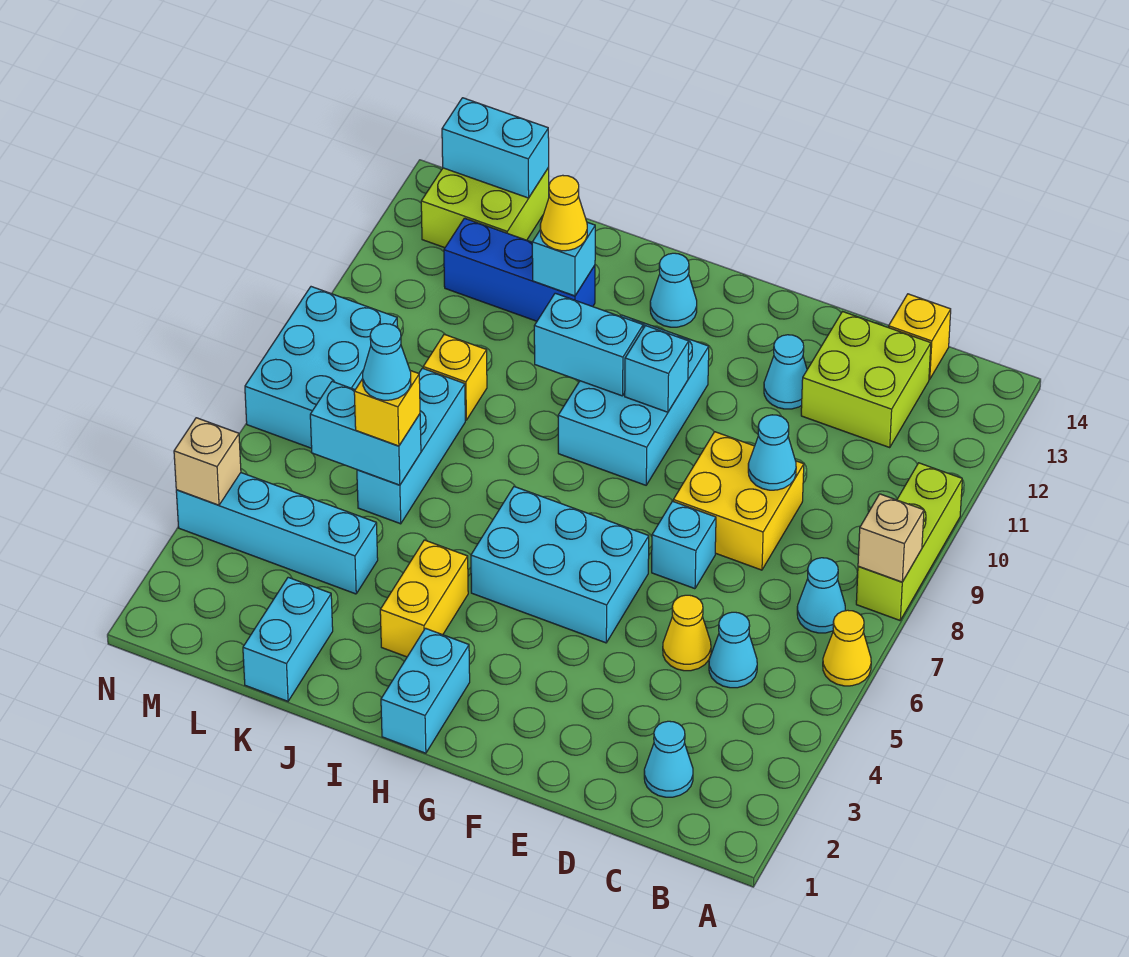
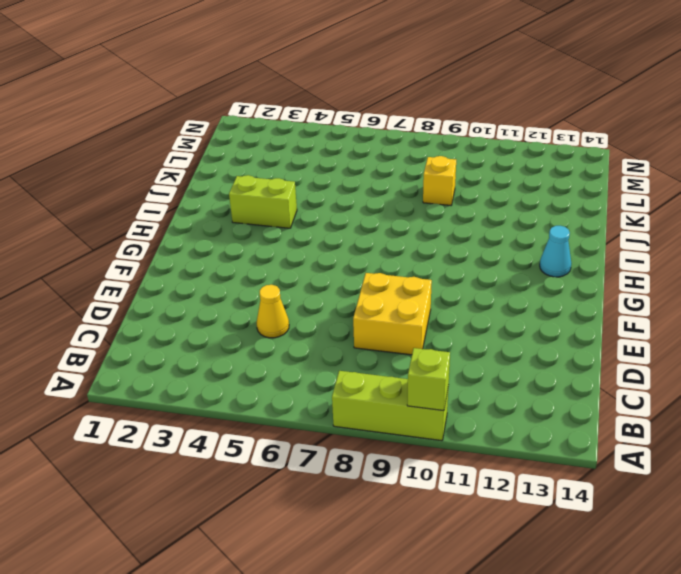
lime brick A10 level 2 -> none
lime brick I3:I4 level 1 -> yellow brick I3:I4 level 1
none -> yellow cone A6 level 1
none -> cyan cone B7 level 1
none -> cyan cone C2 level 1
none -> cyan cone C5 level 1

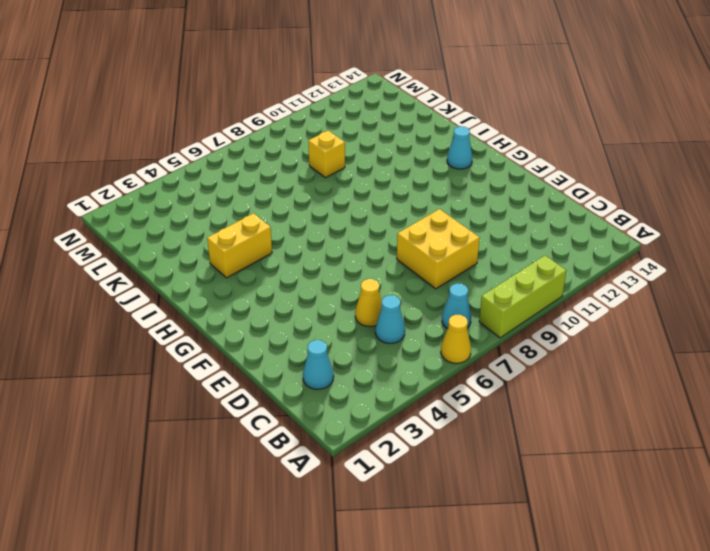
none -> lime brick C12:D13 level 1
none -> yellow brick C14 level 1
none -> cyan brick E7 level 1
none -> cyan cone E12 level 1

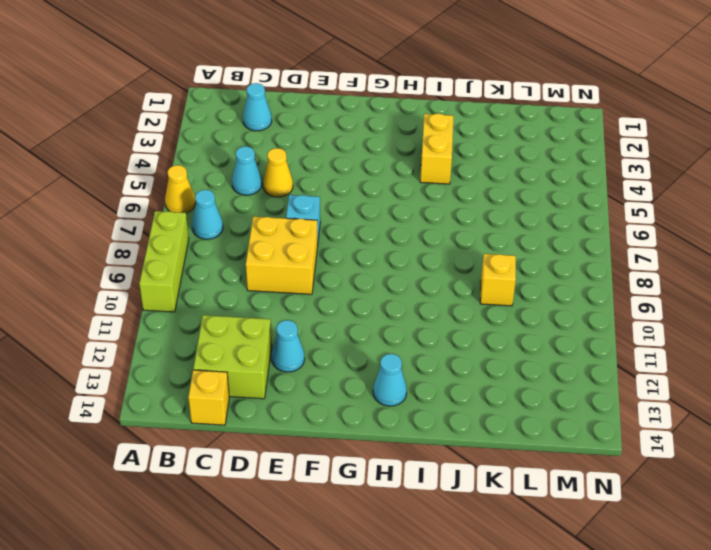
none -> cyan brick F5:H6 level 1
none -> cyan brick G9:H11 level 1
none -> cyan brick H1:H2 level 1
none -> blue brick J12:L12 level 1

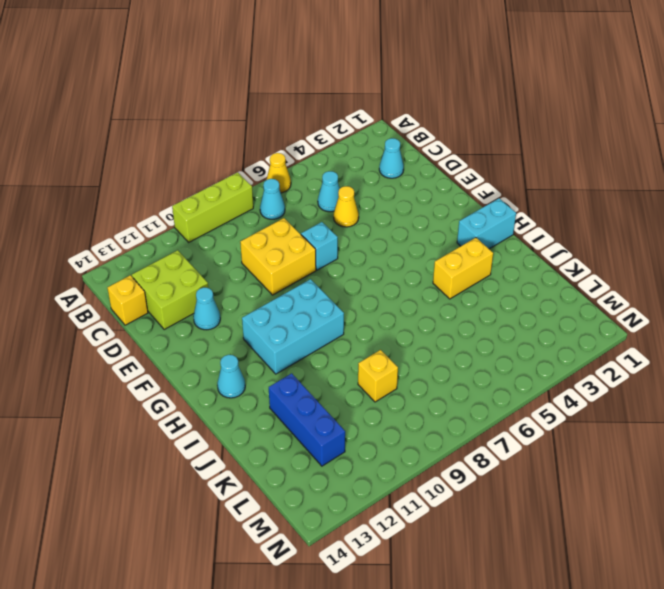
none -> cyan brick F5:H6 level 1
none -> cyan brick K1:K2 level 1
none -> cyan brick K4:N4 level 1
none -> cyan brick K6:K8 level 1

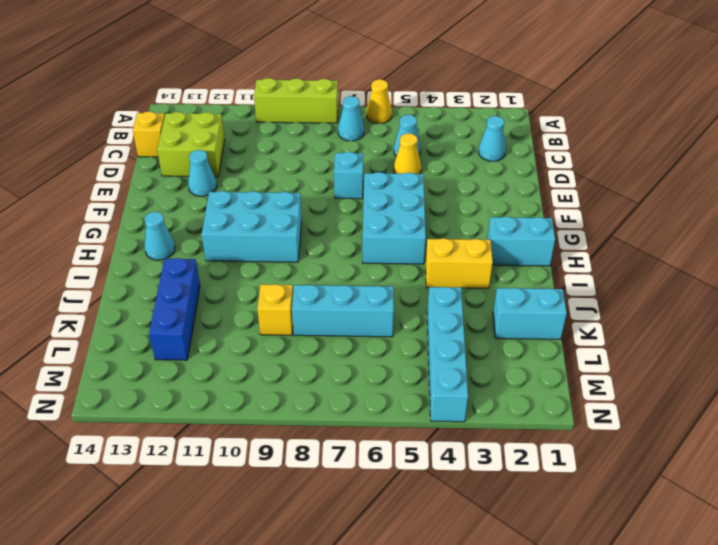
none -> yellow brick D8:E9 level 1
none -> lime brick L13:M14 level 1
none -> cyan brick M7:N9 level 1
none -> tan brick A8 level 2

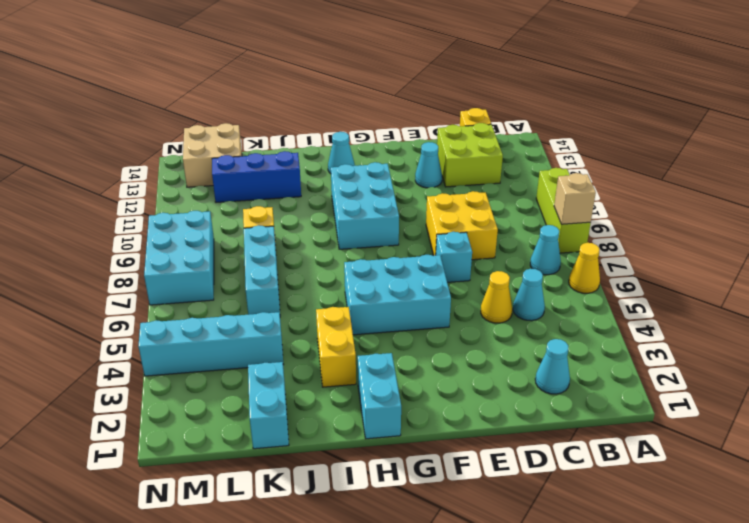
tan brick L13:M14 level 1 -> lime brick L13:M14 level 1
none -> cyan cone D9 level 2
none -> cyan brick G10 level 2
none -> cyan brick H10:I10 level 2
none -> cyan brick J12 level 2

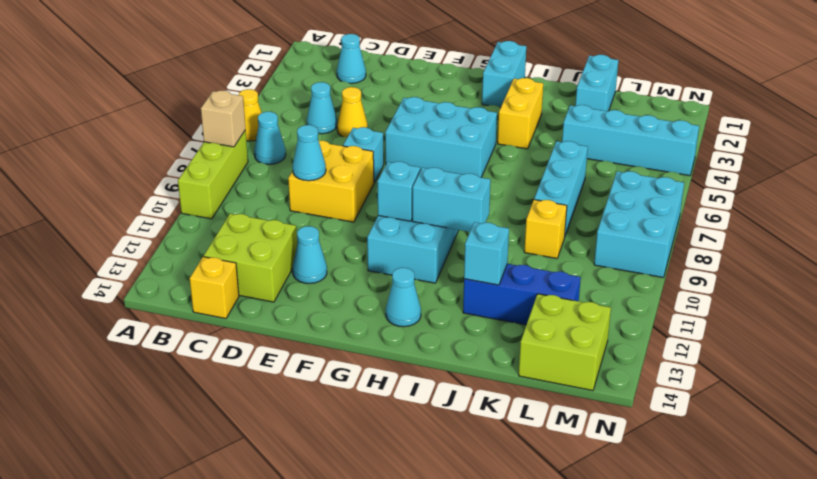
none -> cyan brick K6:L6 level 2
none -> cyan brick L14:M14 level 2
none -> tan brick N4 level 2
none -> yellow cone J12 level 3

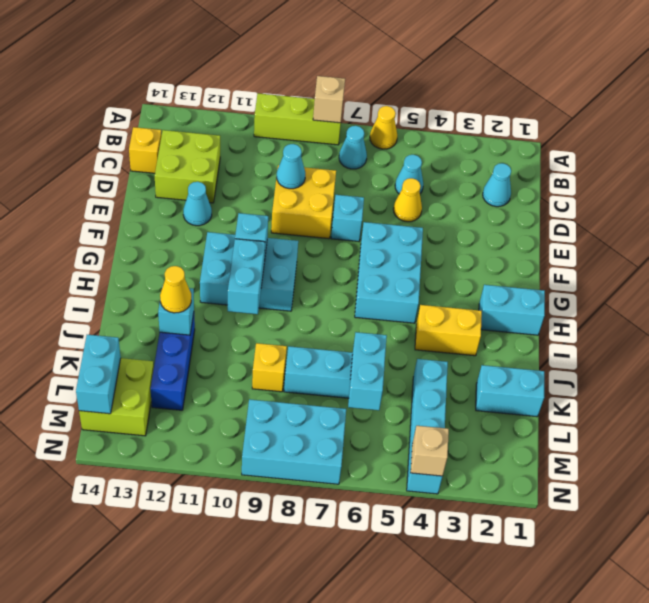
none -> cyan cone H13 level 1
none -> yellow brick K6 level 3
none -> cyan cone K6 level 4

